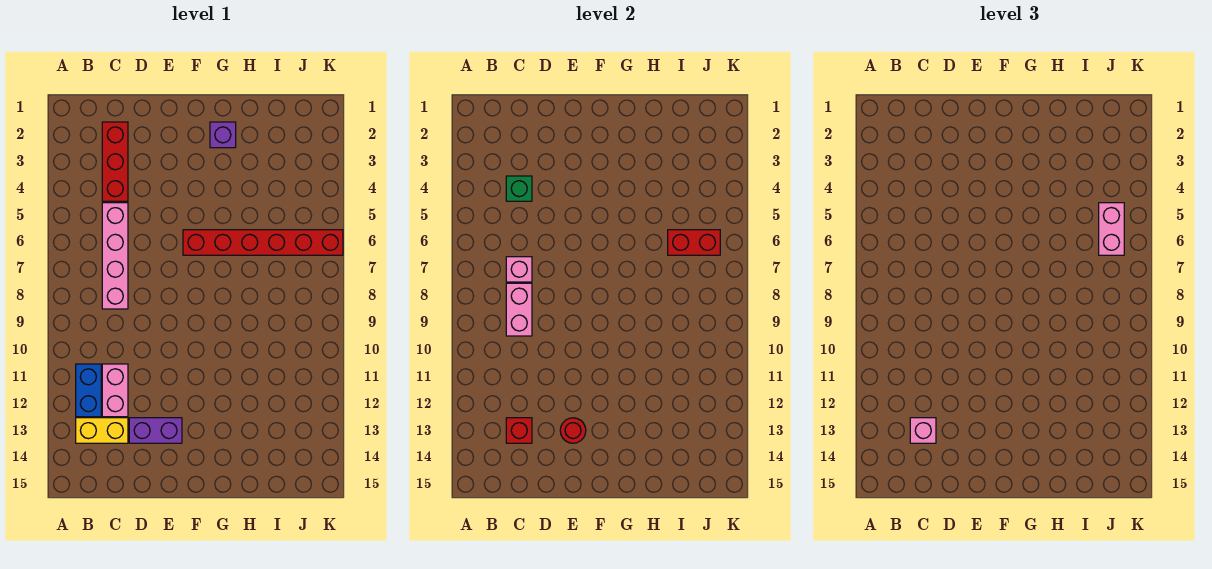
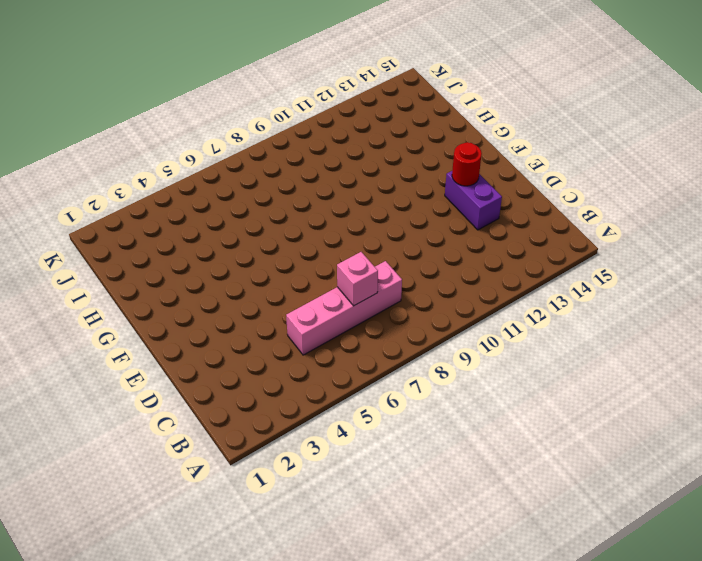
none -> blue brick B11:B12 level 1
none -> yellow brick B13:C13 level 1
none -> red brick C2:C4 level 1

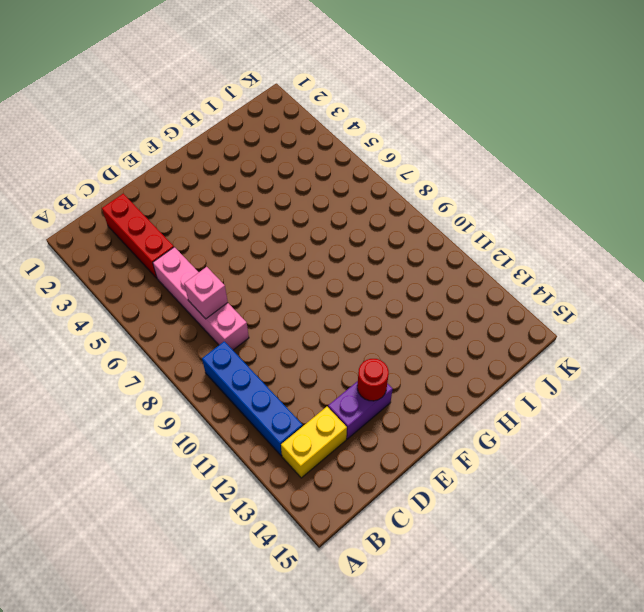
blue brick B9:B12 level 1 -> blue brick B11:B12 level 1
none -> pink brick C11:C12 level 1
none -> red brick F6:K6 level 1
none -> purple brick G2 level 1

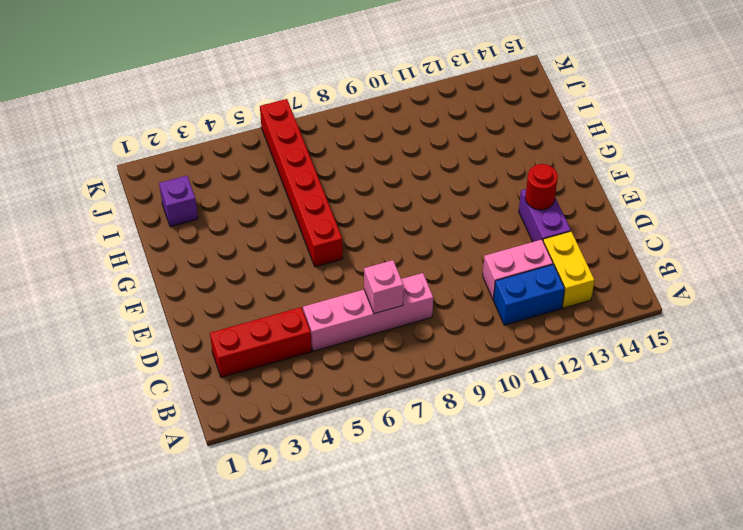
purple brick I2 level 1 -> purple brick G2 level 1
none -> green brick C4 level 2
none -> pink brick C8:C9 level 2
none -> red brick C13 level 2

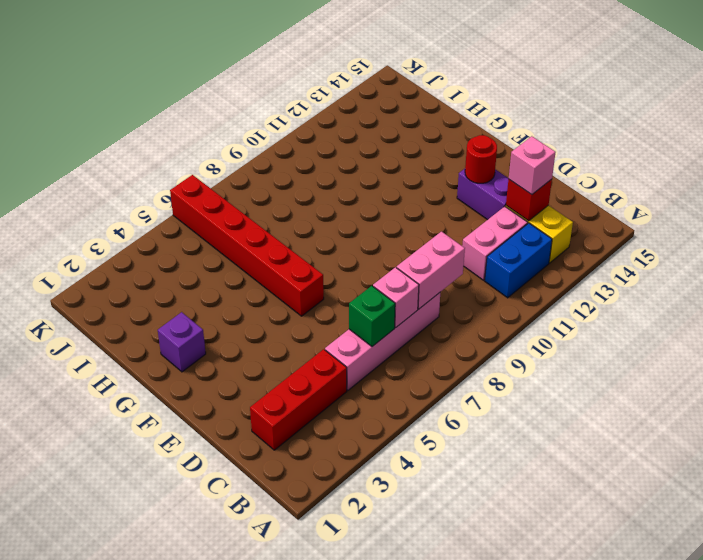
green brick C6 level 2 -> green brick C4 level 2
none -> red brick I6:J6 level 2
none -> pink brick J5:J6 level 3

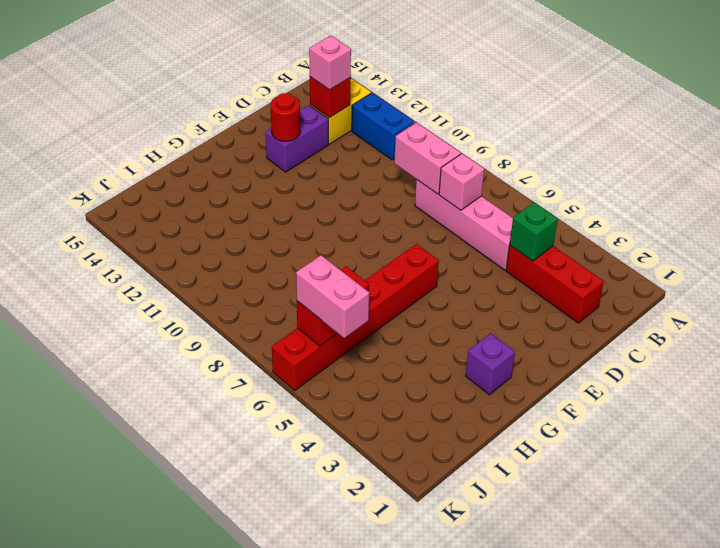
none -> pink brick C11:C12 level 1

